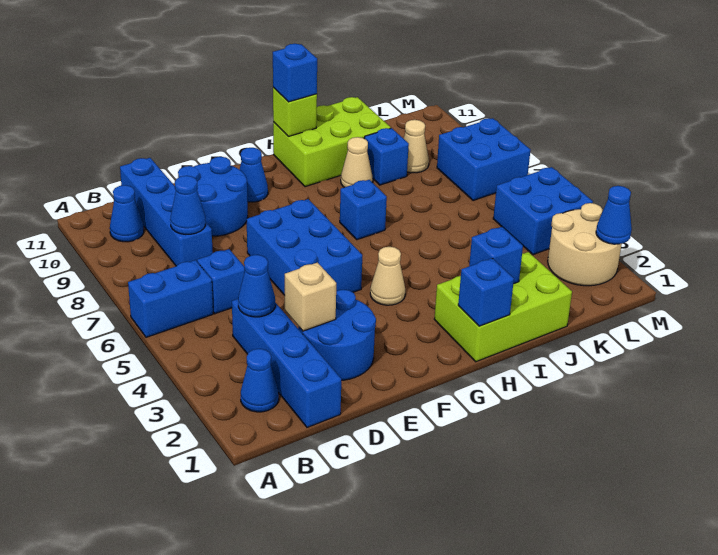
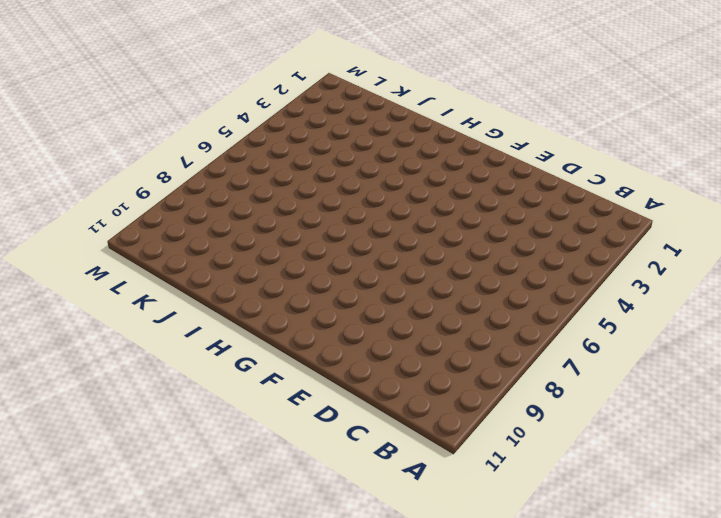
none -> blue brick A6:B6 level 1
none -> blue cone B2 level 1
none -> blue cone B10 level 1

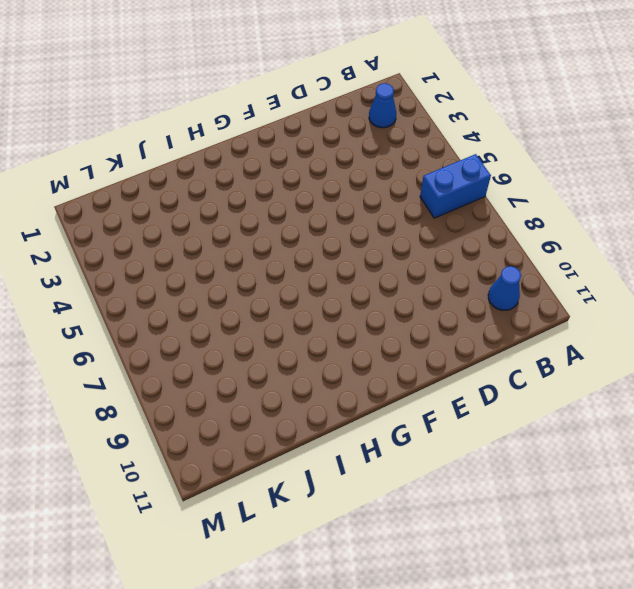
none -> blue brick C1:C4 level 1
none -> blue brick C6 level 1
none -> blue brick C8:C11 level 1

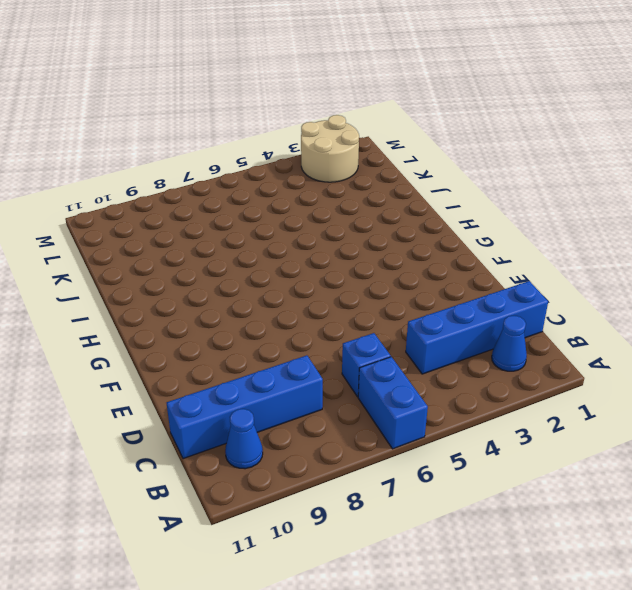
none -> blue round brick D2:E3 level 1
none -> blue round brick D9:E10 level 1
none -> blue brick E5:F7 level 1

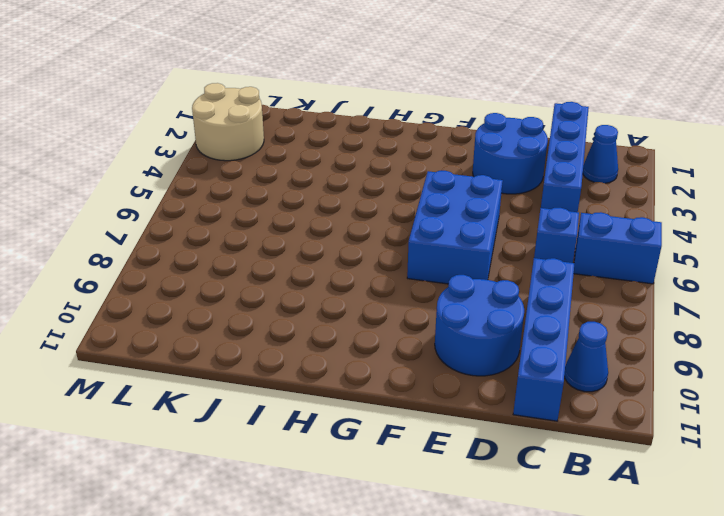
none -> blue cone F10 level 1
none -> tan cone G4 level 1
none -> lime brick H1:J2 level 1

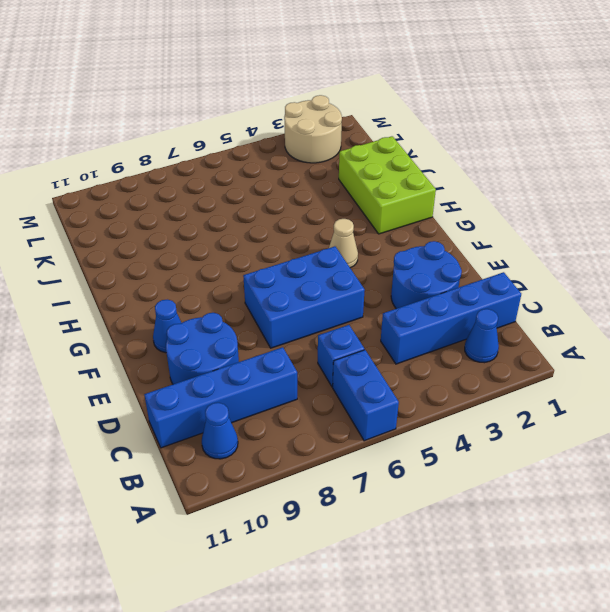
none -> blue brick H7 level 1
none -> lime brick H10:J11 level 1
none -> tan cone I9 level 1

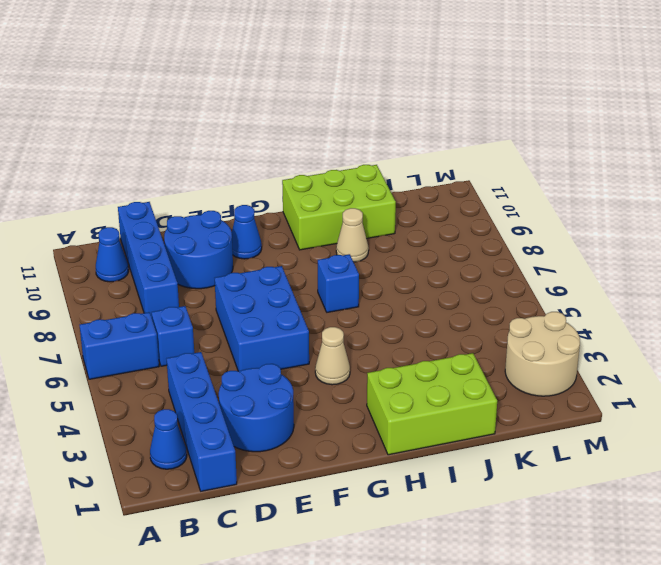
none -> blue brick J9 level 1
none -> tan cone K9 level 1
none -> blue brick L4:M5 level 1

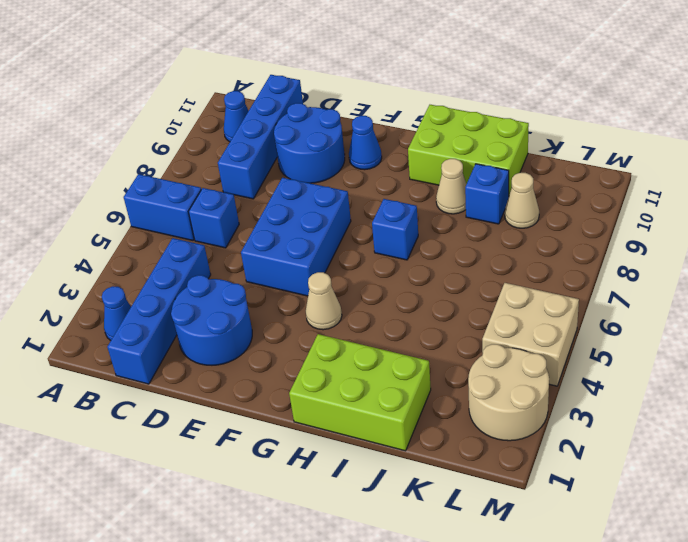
tan brick L4:M5 level 1 -> blue brick L4:M5 level 1
none -> blue brick L7:M8 level 1
none -> blue cone C4 level 2
none -> blue cone C8 level 2

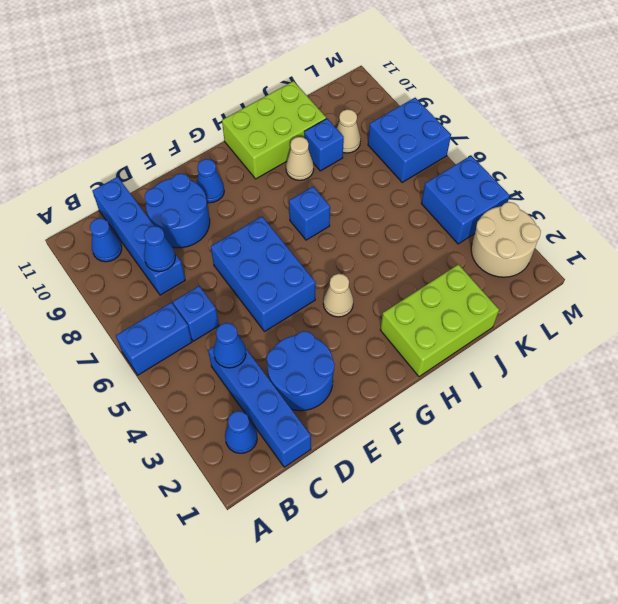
none -> tan brick D3 level 2
none -> blue brick H1 level 2
none -> lime brick H11 level 2

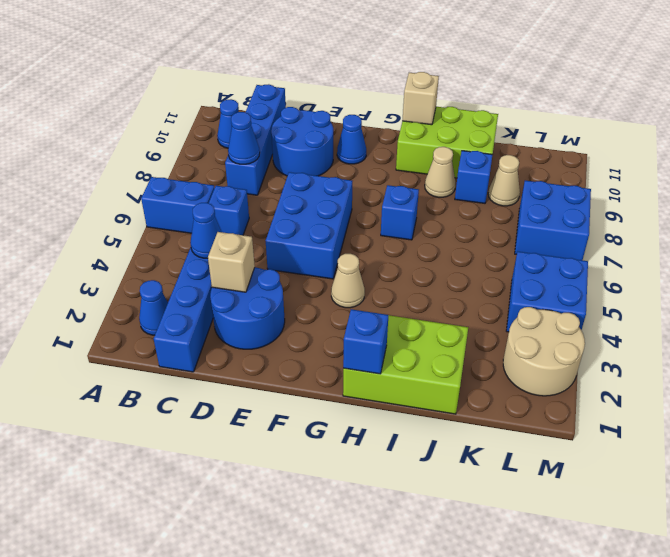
tan brick H11 level 2 -> lime brick H11 level 2
none -> blue brick I2 level 2
none -> blue cone M2 level 2
none -> blue brick H11 level 3

